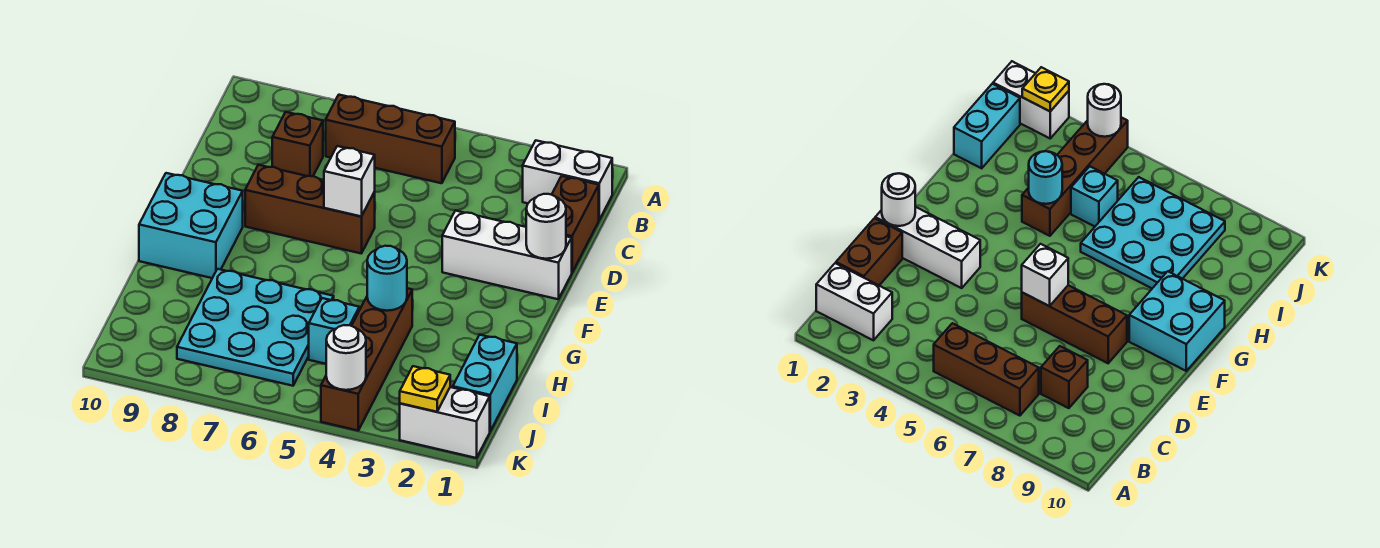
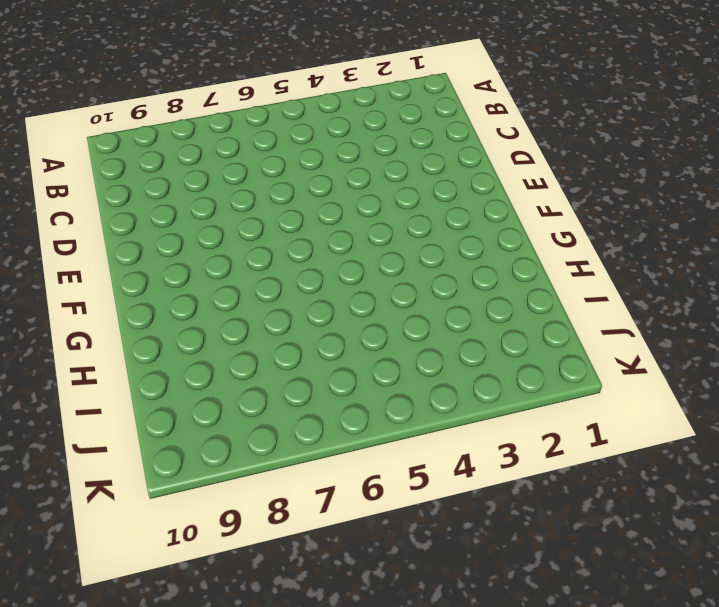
none -> white brick B1:B2 level 1
none -> brown brick B5:B7 level 1
none -> brown brick C1:D1 level 1

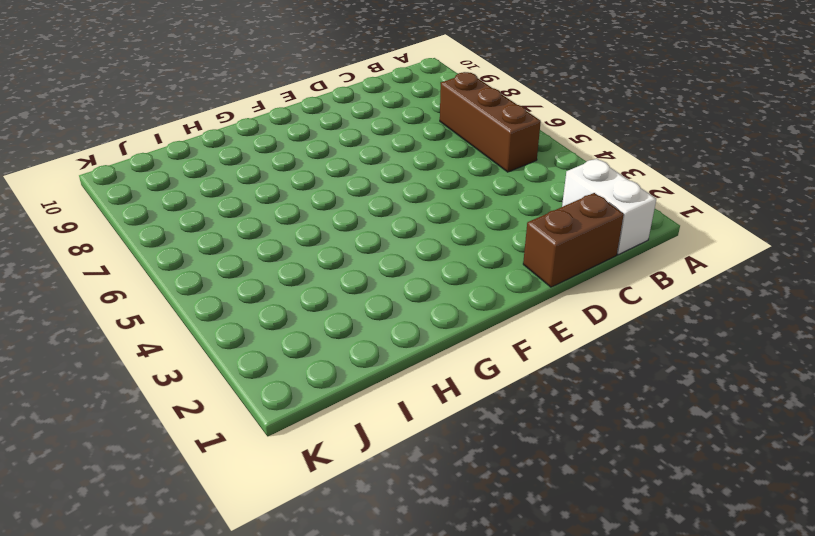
none -> brown brick C8 level 1
none -> white brick E1:E3 level 1
none -> brown brick E6:E8 level 1

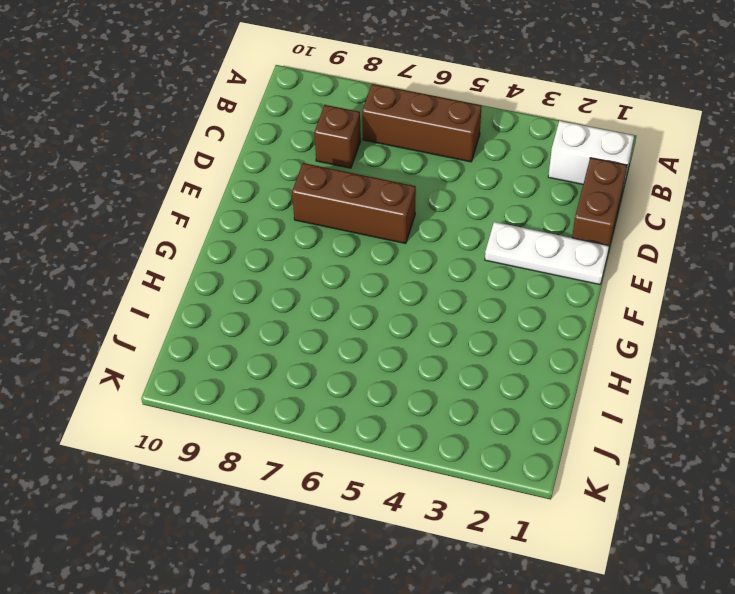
white plate E1:E3 level 1 -> white brick E1:E3 level 1
none -> cyan brick F9:G10 level 1
none -> brown brick H4:K4 level 1
none -> cyan plate H6:J8 level 1

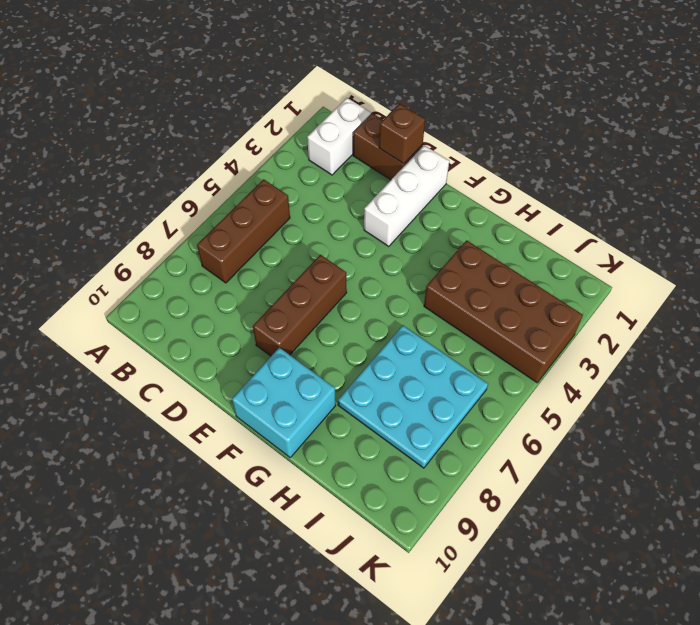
brown brick D1 level 2 -> brown brick C8 level 1
brown brick H3:K4 level 1 -> brown brick H4:K4 level 1
none -> cyan brick I1:J1 level 1
none -> cyan brick I5 level 1
none -> white brick K1:K2 level 1

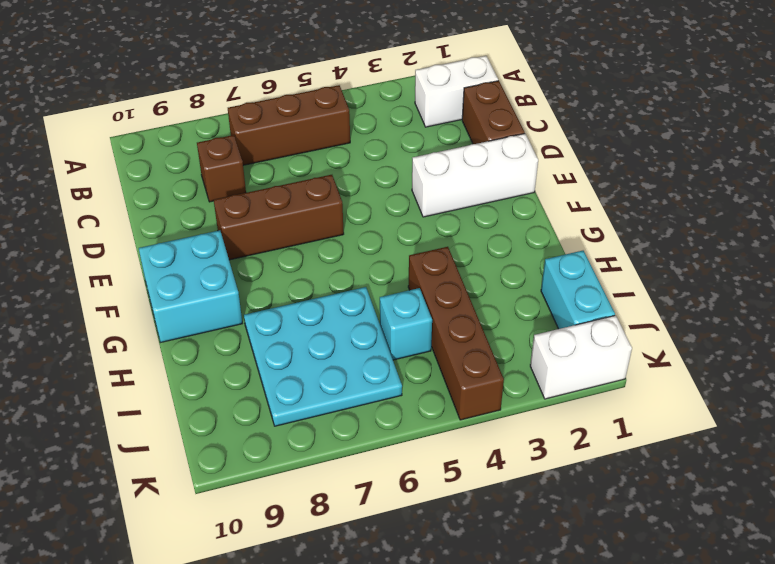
none -> white round brick E1 level 2
none -> white brick E6 level 2
none -> cyan round brick H4 level 2

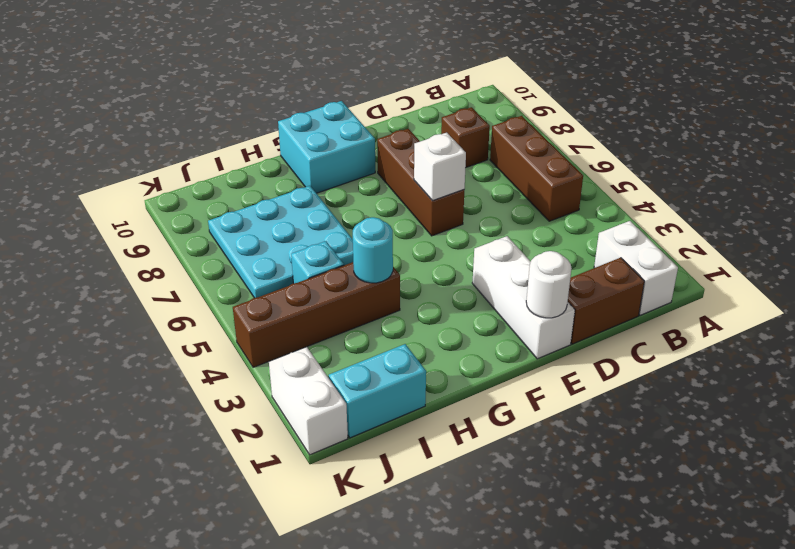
none -> yellow plate K2 level 2
none -> white round brick K4 level 2

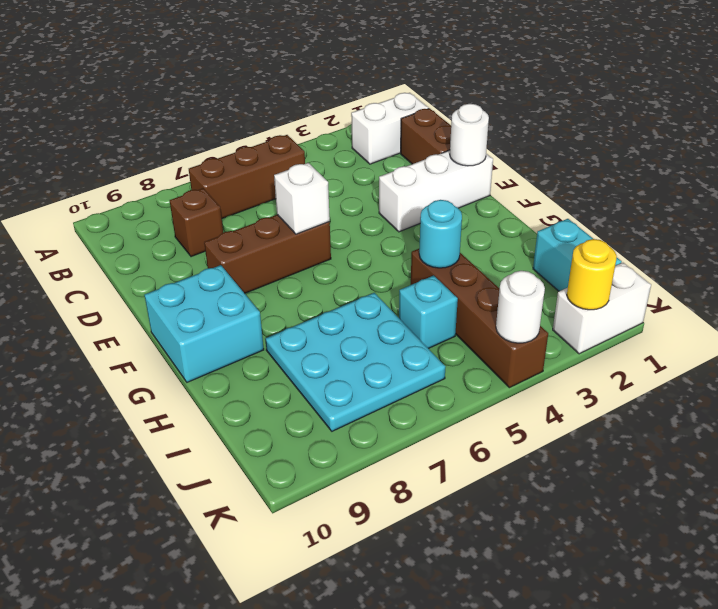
yellow round brick K2 level 2 -> yellow plate K2 level 2

